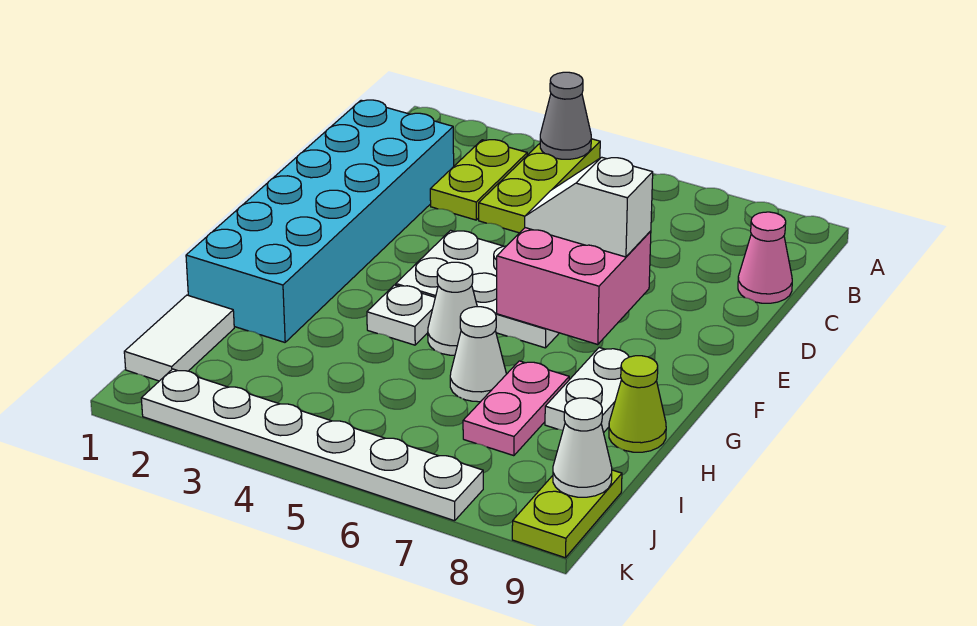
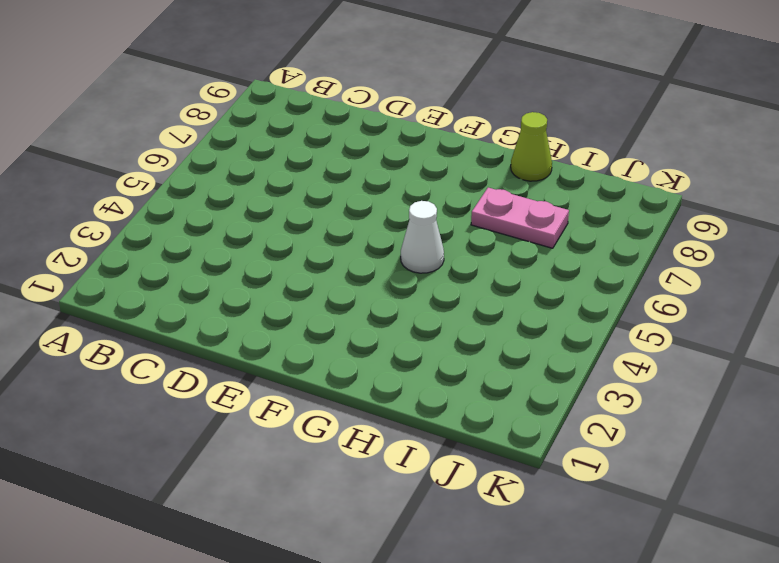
none -> lime plate A4:C4 level 1
none -> lime plate B3:C3 level 1
none -> cyan brick C1:H2 level 1

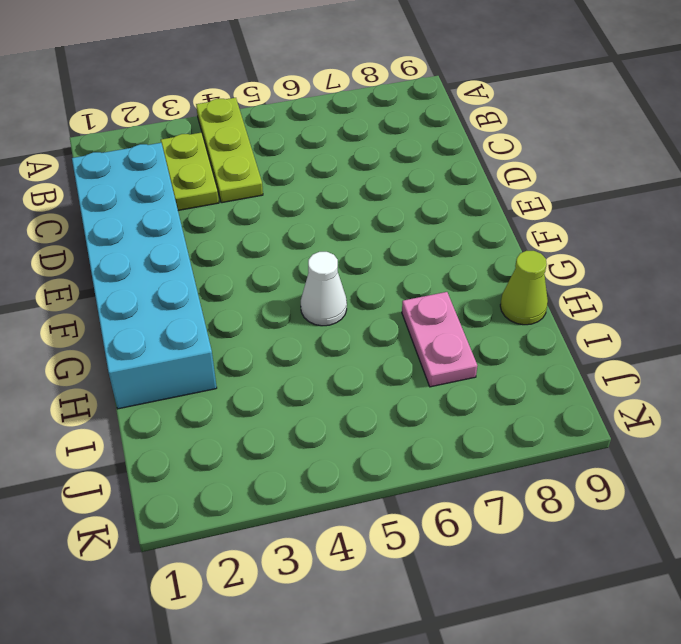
none -> pink cone C9 level 1
none -> white plate E4:F6 level 1
none -> white plate G4 level 1

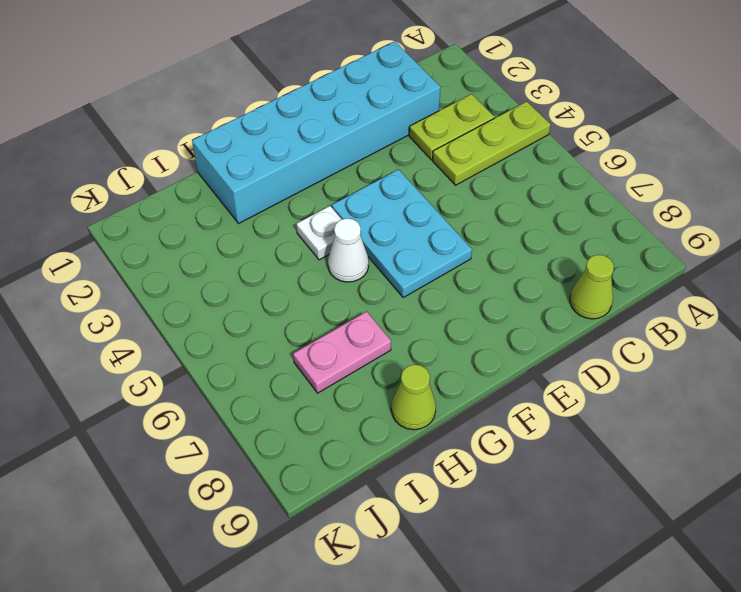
lime cone C9 level 1 -> pink cone C9 level 1
cyan plate E4:F6 level 1 -> white plate E4:F6 level 1
none -> white plate G8:H8 level 1
none -> white cone H6 level 1
none -> white tile I1:J1 level 1

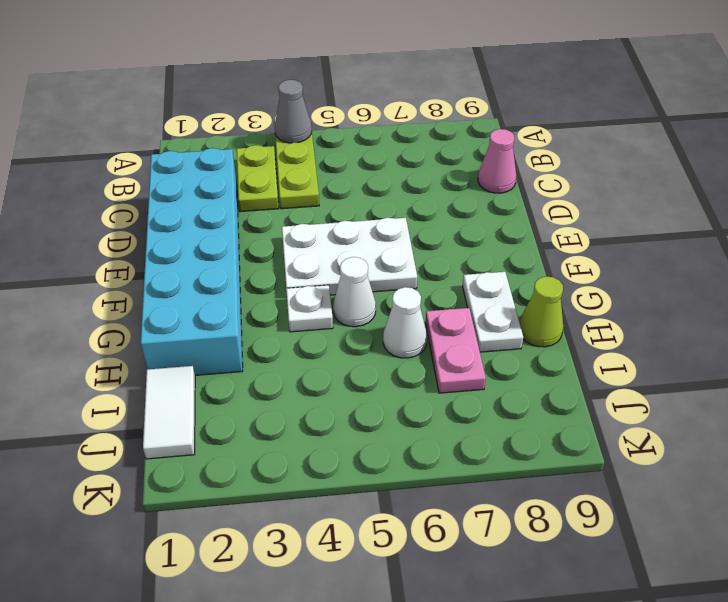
none -> lime plate J9:K9 level 1
none -> white plate K2:K7 level 1
none -> pink brick E6:F7 level 2

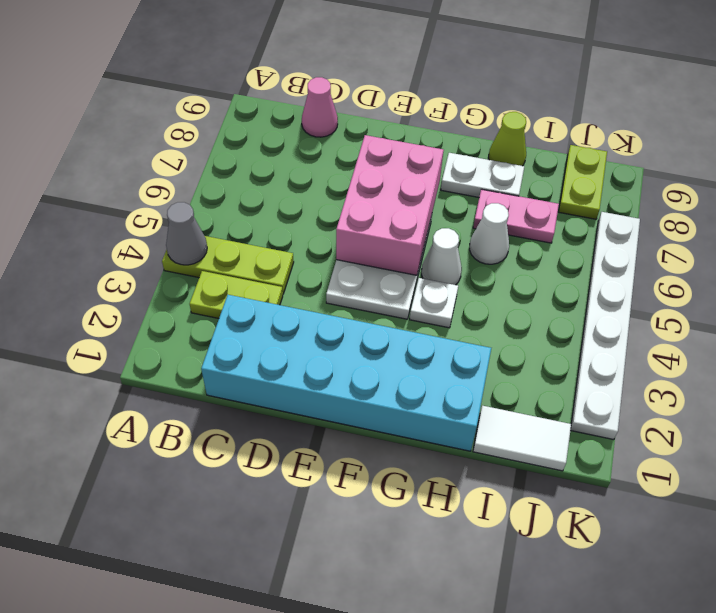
pink brick E5:F7 level 2 -> pink brick E6:F7 level 2
lime plate J8:J9 level 1 -> lime plate J9:K9 level 1
none -> white cone J9 level 2
none -> white slope E6:E7 level 3 top 7

